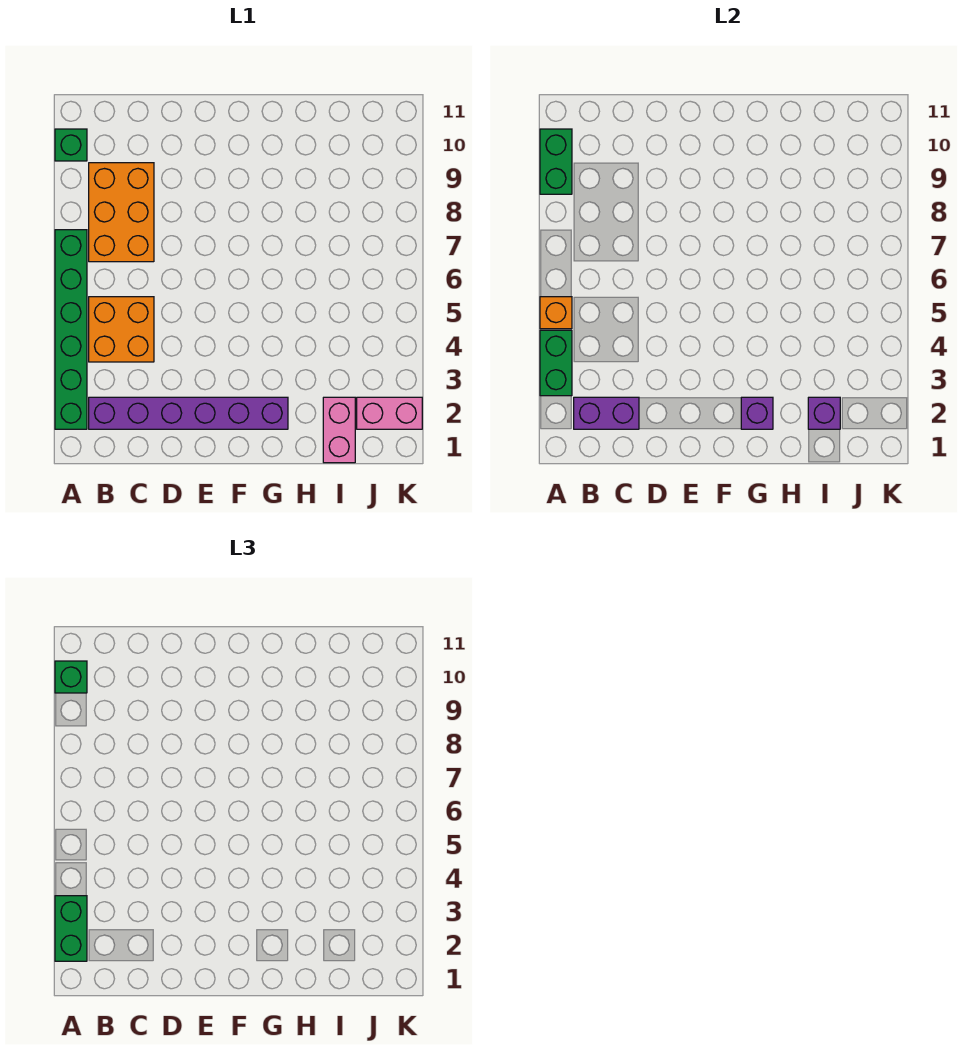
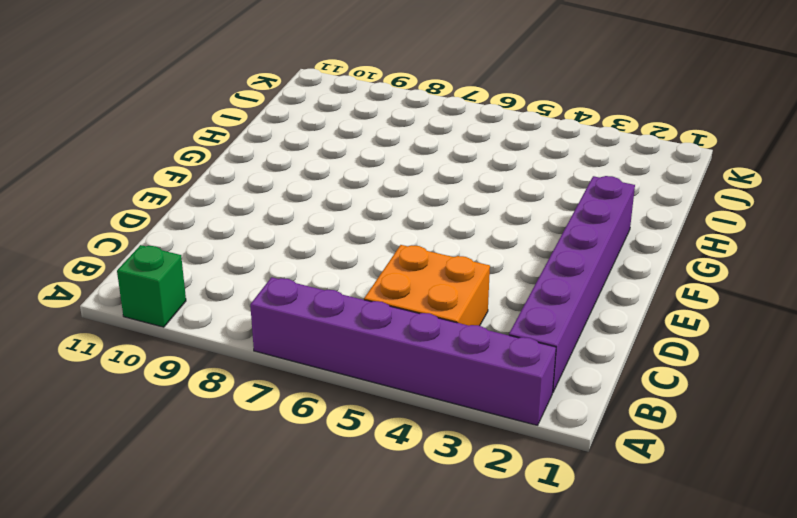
purple brick A2:A7 level 1 -> green brick A2:A7 level 1
none -> orange brick B7:C9 level 1
none -> pink brick I1:I2 level 1
none -> pink brick J2:K2 level 1

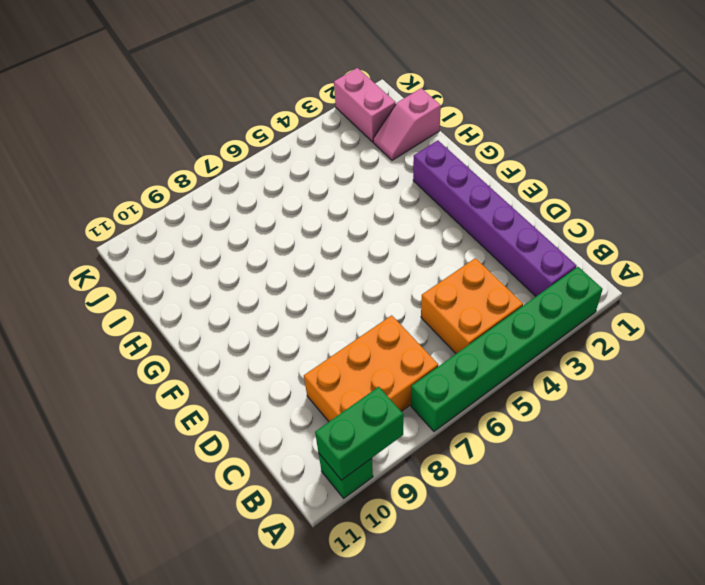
pink slope I1:I2 level 1 top 1 -> pink brick I1:I2 level 1
none -> green brick A3:A4 level 2
none -> orange brick A5 level 2
none -> purple brick B2:C2 level 2

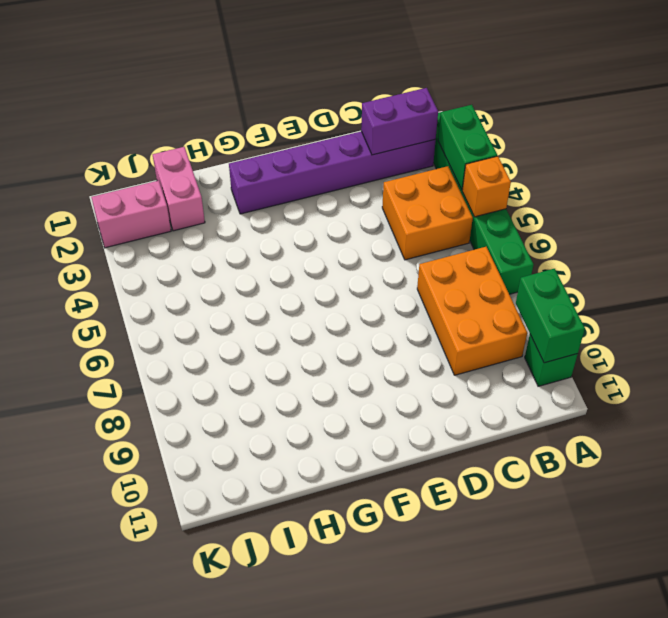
none -> purple brick G2 level 2
none -> purple brick I2 level 2
none -> green brick A2:A3 level 3

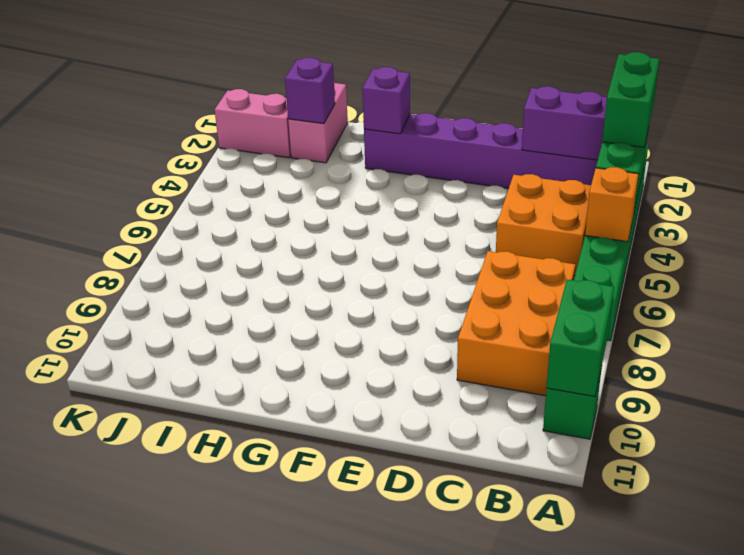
none -> green brick A10 level 3

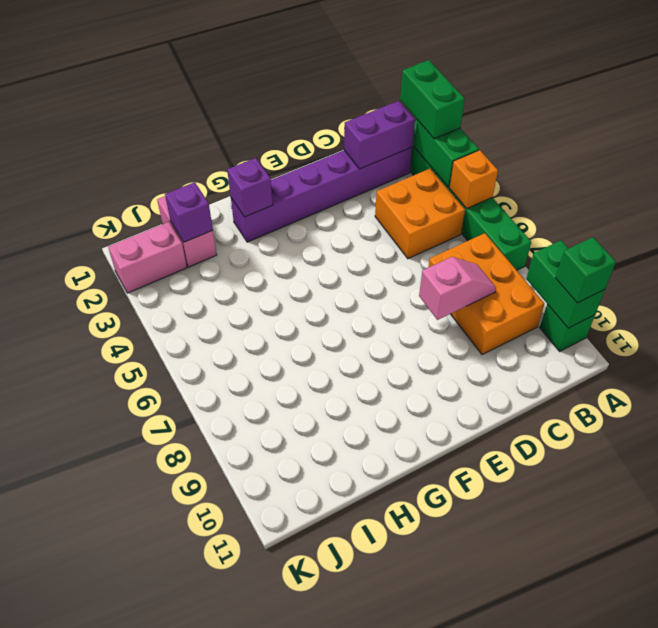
pink slope C8:D8 level 2 top D -> none

